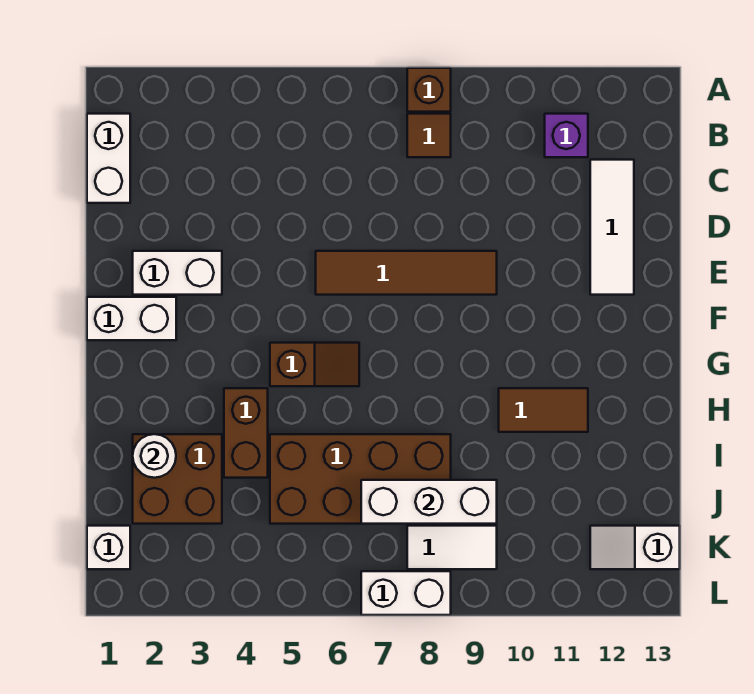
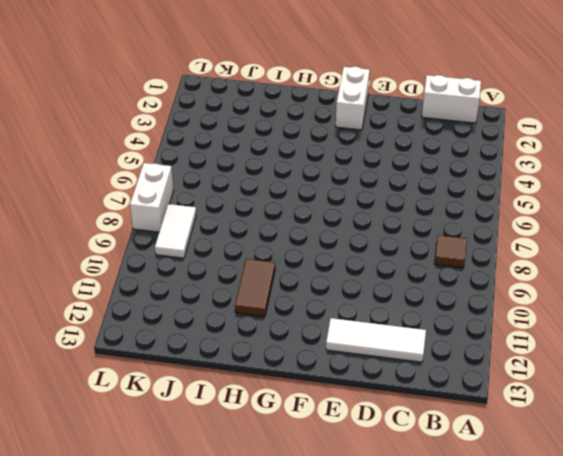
none -> brown brick A8 level 1
none -> purple brick B11 level 1
none -> white brick E2:E3 level 1

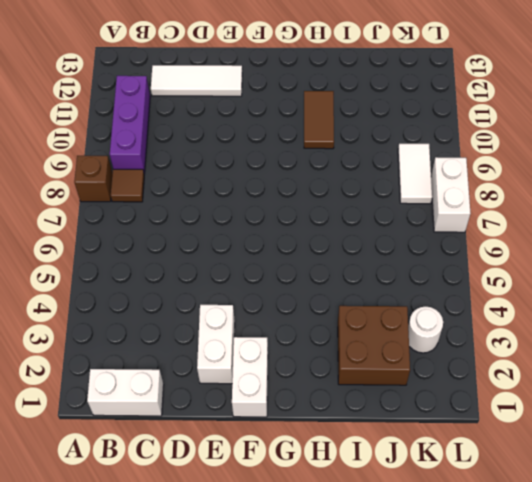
purple brick B9:B11 level 1 -> purple brick B11 level 1
white round brick K3 level 1 -> white round brick I2 level 2
none -> brown tile E6:E9 level 1
none -> brown slope G5:G6 level 1 top 5
none -> brown brick H4:I4 level 1

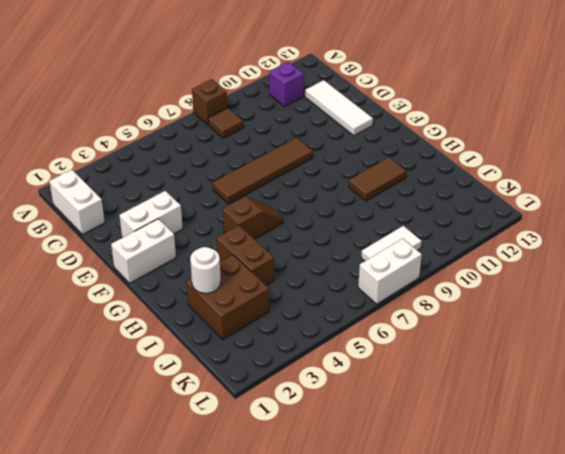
none -> brown brick I5:J8 level 1
none -> white brick K1 level 1
none -> white slope K12:K13 level 1 top 13

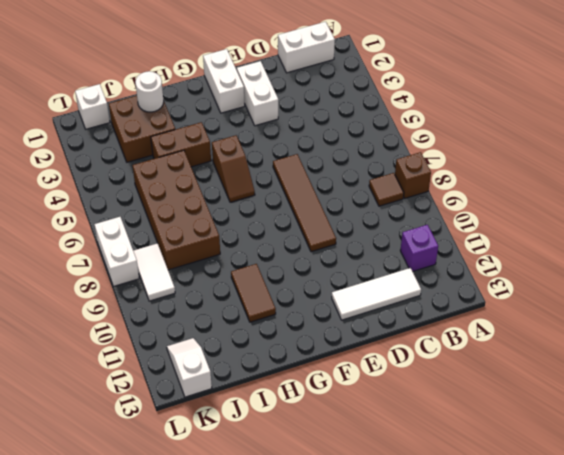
none -> white brick J7:J9 level 2

